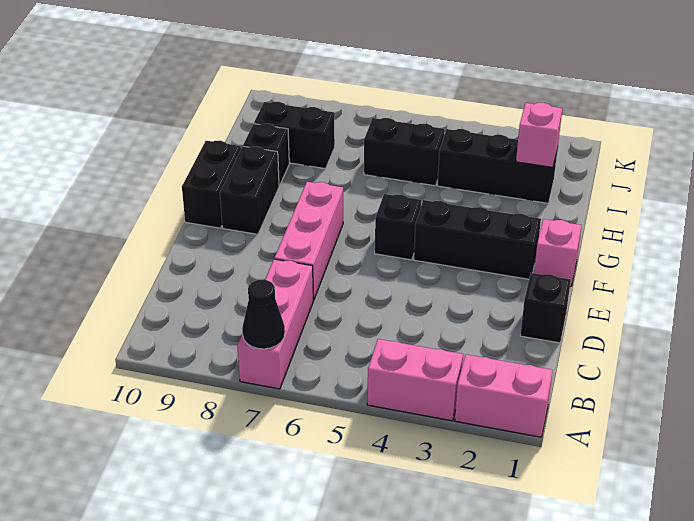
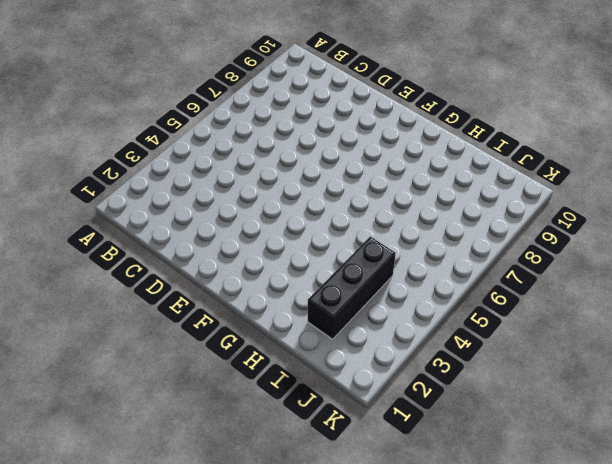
none -> pink brick A1:A2 level 1
none -> pink brick A3:A4 level 1
none -> pink brick A7:C7 level 1

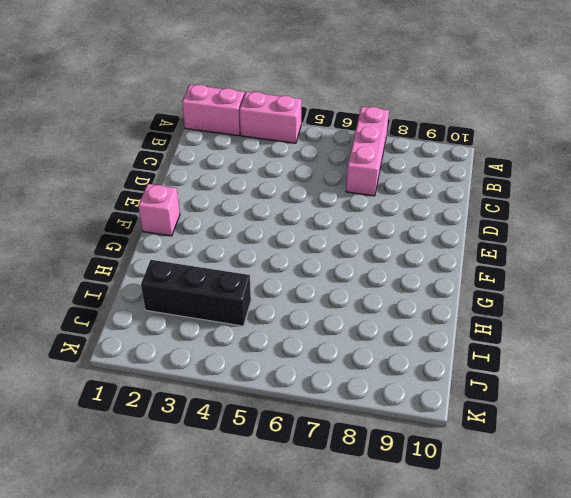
none -> black brick D1 level 1
none -> pink brick D7:F7 level 1
none -> black brick F2:F4 level 1

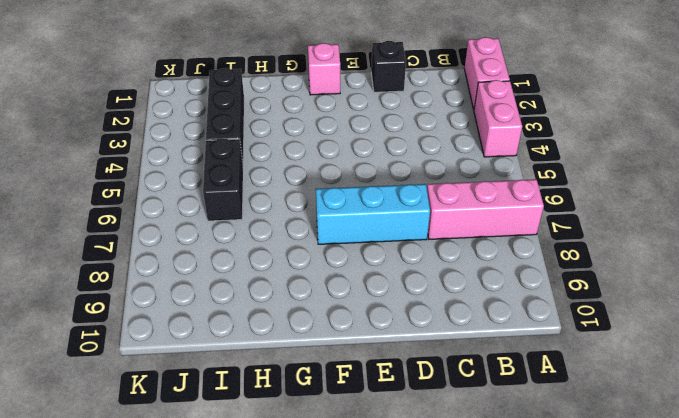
cyan brick D7:F7 level 1 -> pink brick D7:F7 level 1
none -> black brick F2:F4 level 1
none -> black brick F5 level 1
none -> black brick F9:G9 level 1

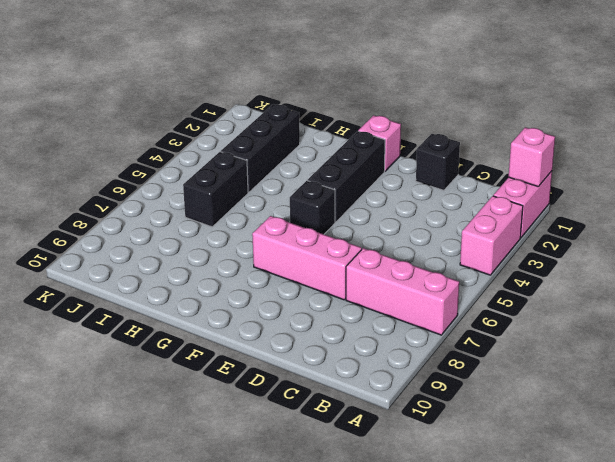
pink brick A1 level 2 -> pink brick I2 level 2
none -> black brick F9:G9 level 1
none -> black brick F10:G10 level 1
none -> black brick H9 level 1

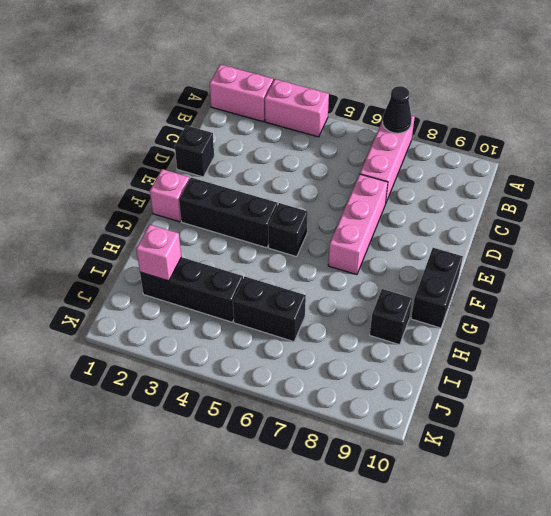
none -> black brick F9:G9 level 1
none -> black brick I8:I9 level 1

